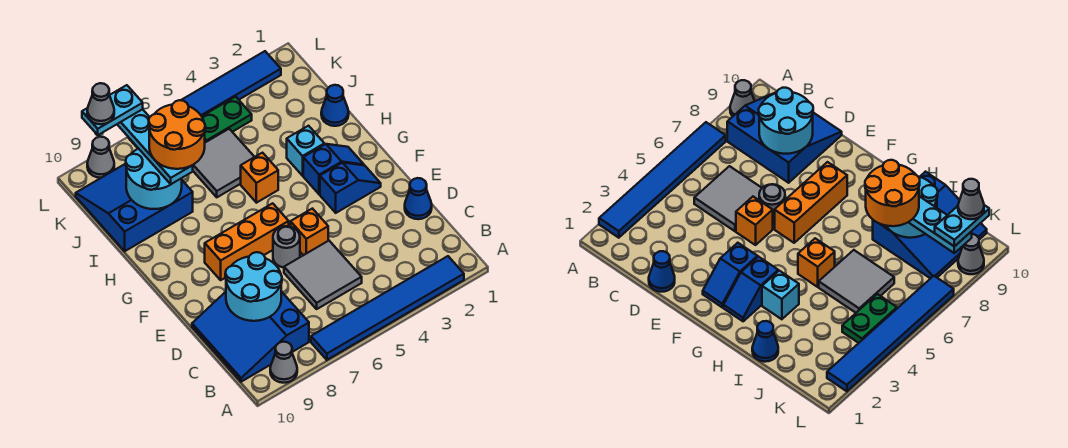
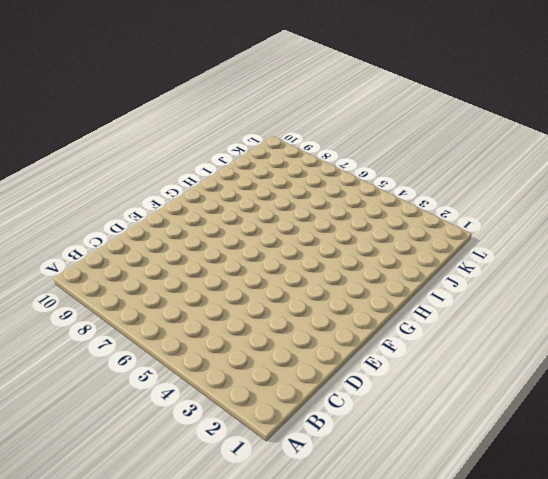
none -> blue tile A2:A7 level 1
none -> grey cone A9 level 1
none -> blue slope B8:D10 level 1 top 8

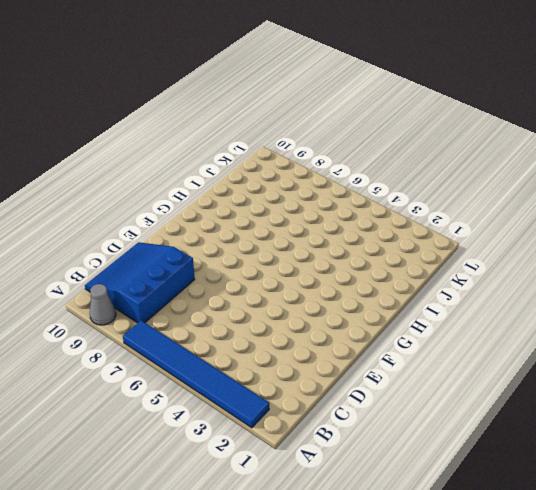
none -> grey tile C5:D6 level 1
none -> blue cone D1 level 1
none -> orange brick E5 level 1

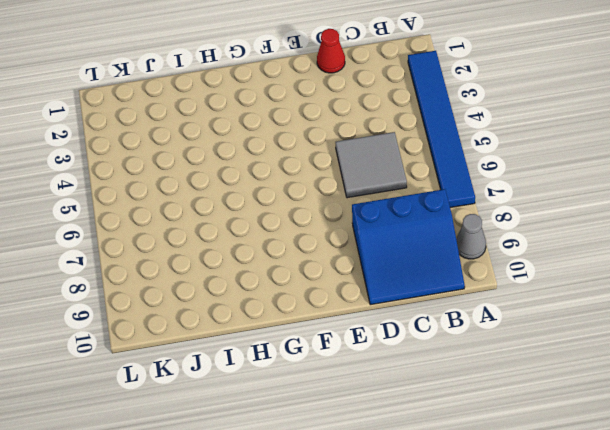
red cone D1 level 1 -> blue cone D1 level 1
none -> orange brick E5 level 1
none -> grey round brick E6 level 1
none -> blue slope F2:F3 level 1 top 3

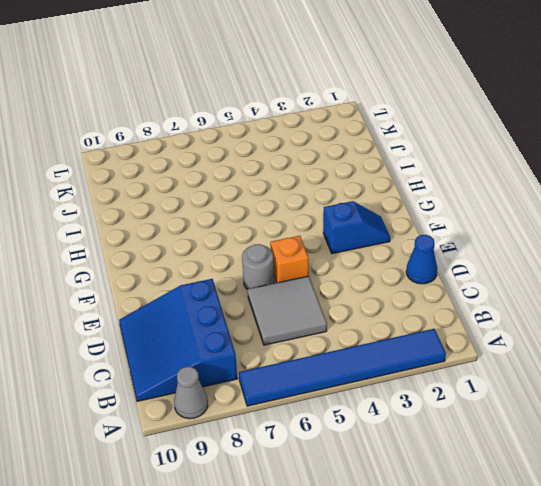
none -> orange brick F6:F8 level 1
none -> blue slope G2:G3 level 1 top 3
none -> cyan brick H3 level 1

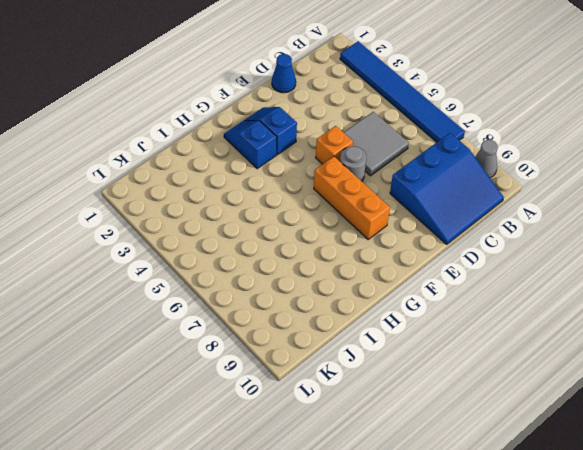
none -> cyan brick H3 level 1
none -> orange brick H5 level 1
none -> blue cone I1 level 1

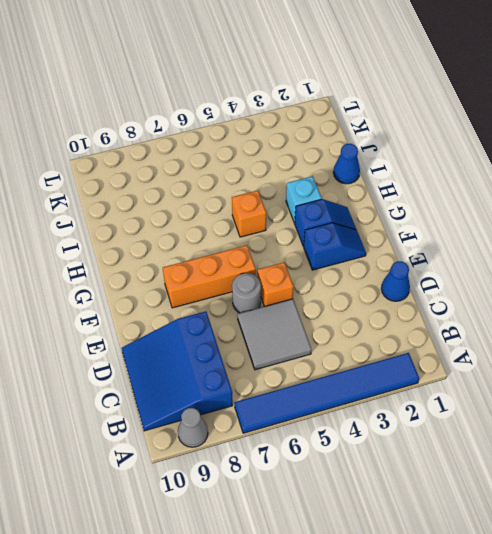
none -> grey tile I5:J6 level 1
none -> blue slope I8:K10 level 1 top I
none -> green plate K4:K5 level 1

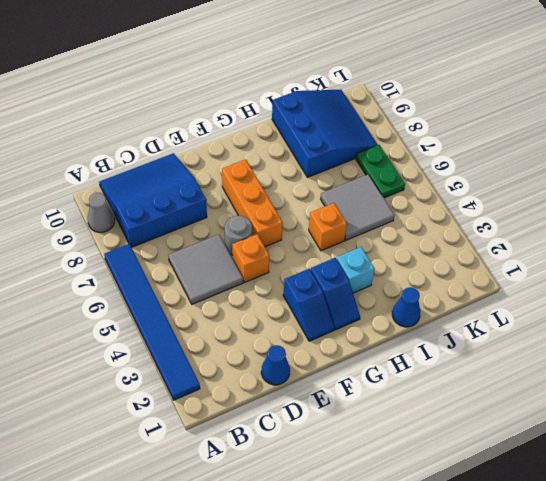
green plate K6:K7 level 1 -> green plate K4:K5 level 1
none -> blue tile L2:L7 level 1
none -> grey cone L9 level 1
none -> cyan round brick C8:D9 level 2

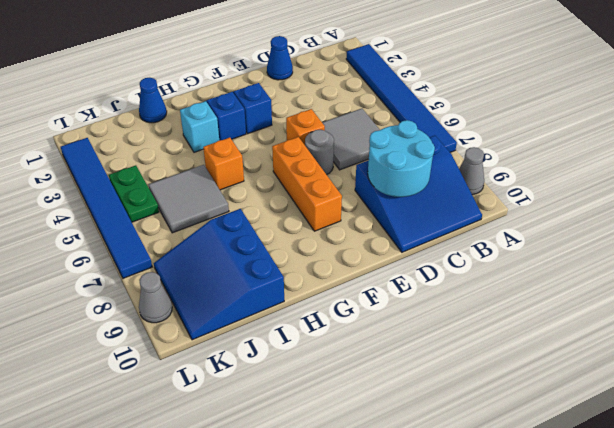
none -> cyan round brick I8:J9 level 2
none -> cyan plate I8:L8 level 3
none -> orange round brick I7:J8 level 4

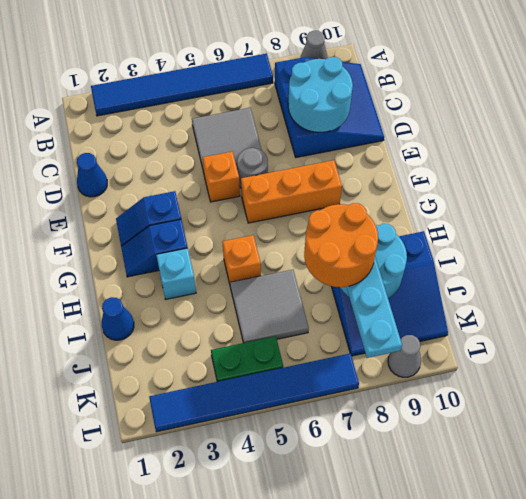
none -> cyan plate L8:L9 level 4
none -> grey cone L9 level 5

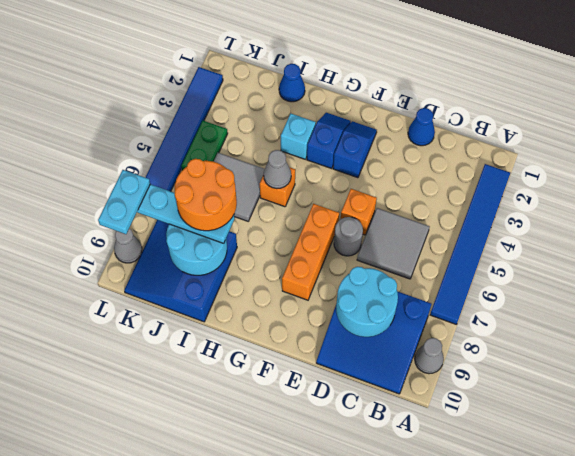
grey cone H5 level 2 -> grey cone L9 level 5

